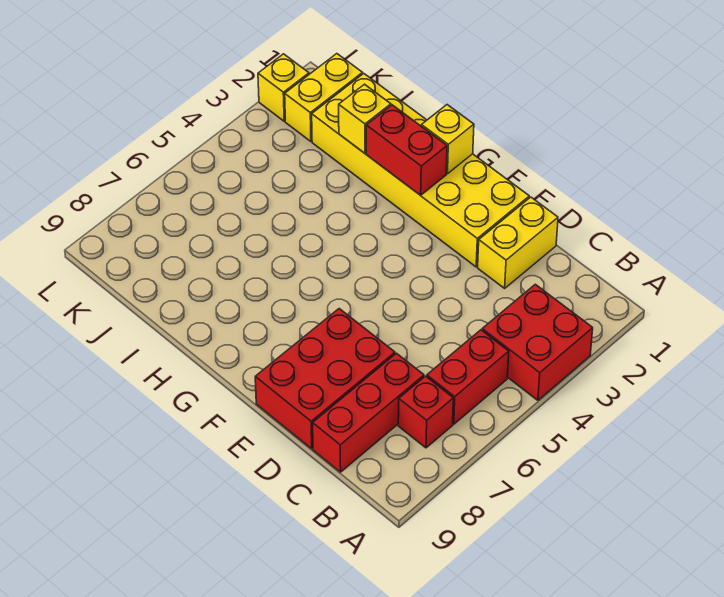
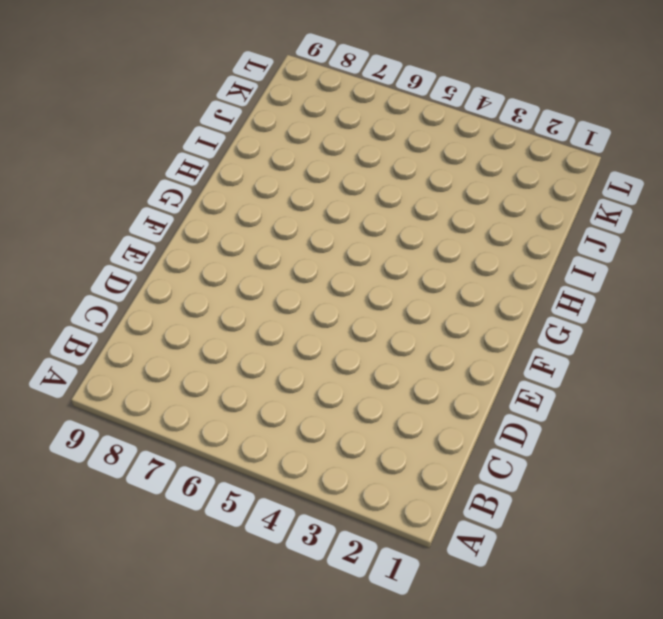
none -> red brick A3:B4 level 1
none -> red brick B5:B6 level 1
none -> red brick B7 level 1

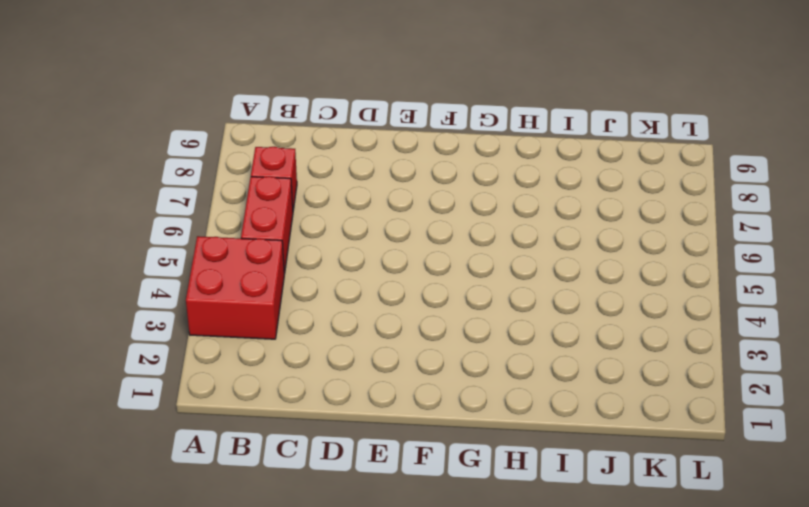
none -> red brick C7:C9 level 1
none -> yellow brick D1:D2 level 1
none -> red brick D7:E9 level 1

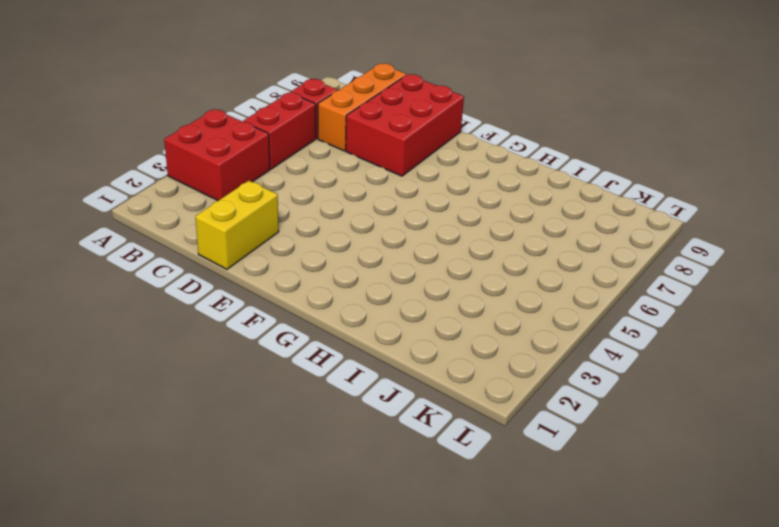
orange brick C7:C9 level 1 -> red brick C7:C9 level 1
none -> yellow brick E1:J2 level 1
none -> yellow brick K1:K2 level 1
none -> yellow brick L2 level 1

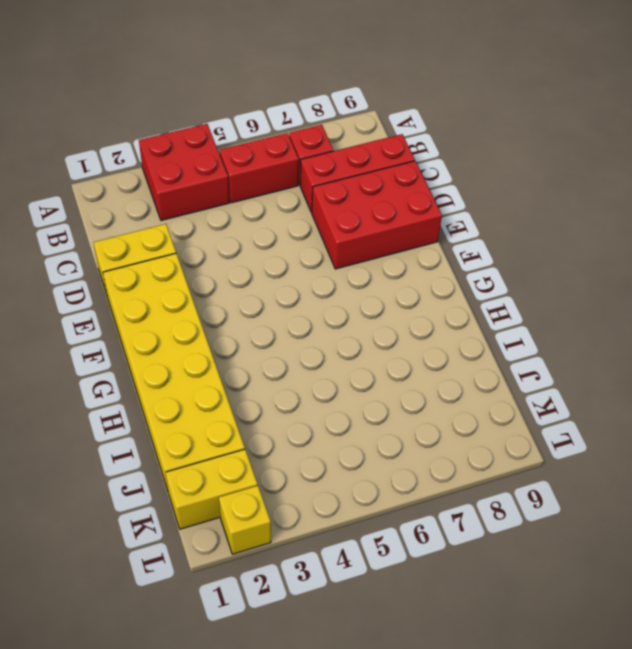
none -> yellow brick G1 level 2
none -> red brick G2:H2 level 2
none -> yellow brick I2 level 2

